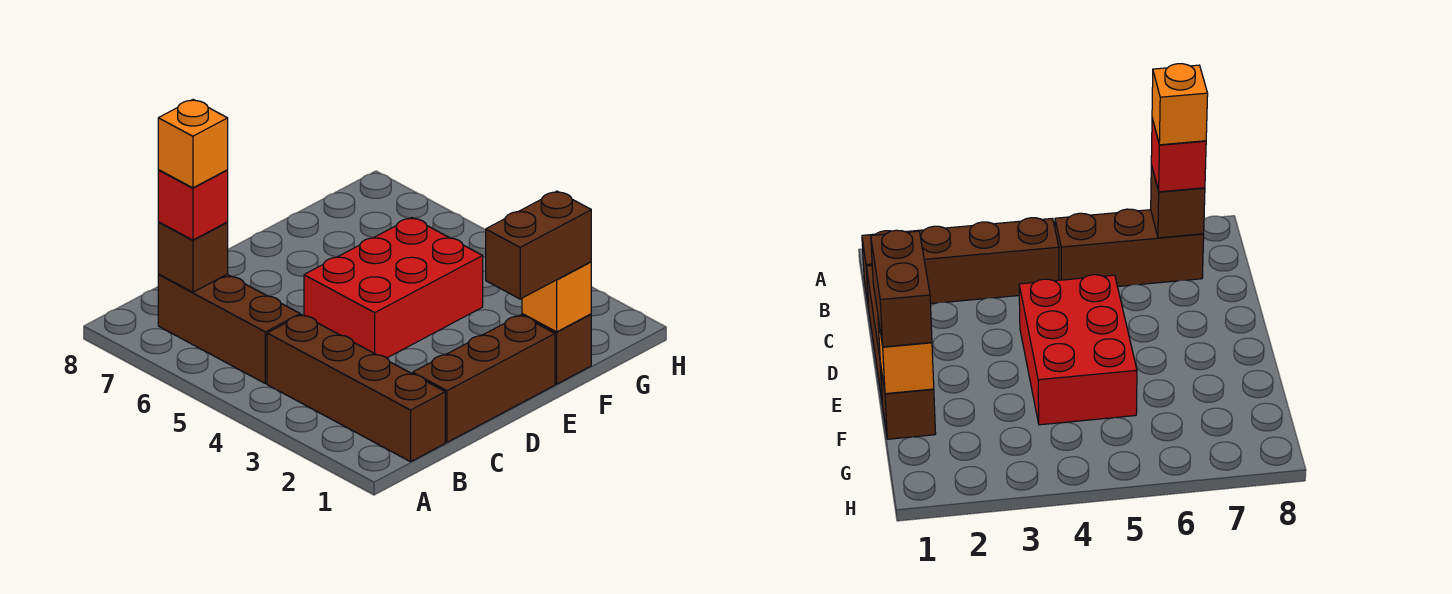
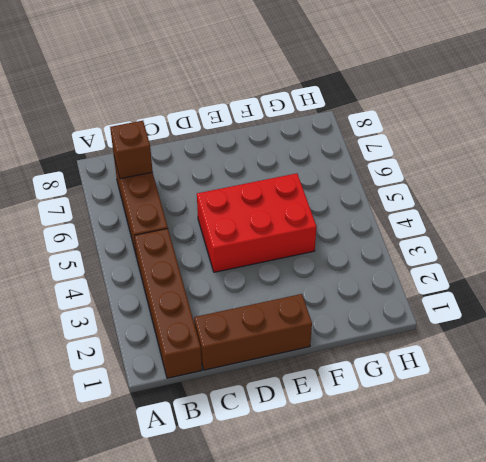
none -> brown brick F1 level 1
none -> orange brick F1 level 2

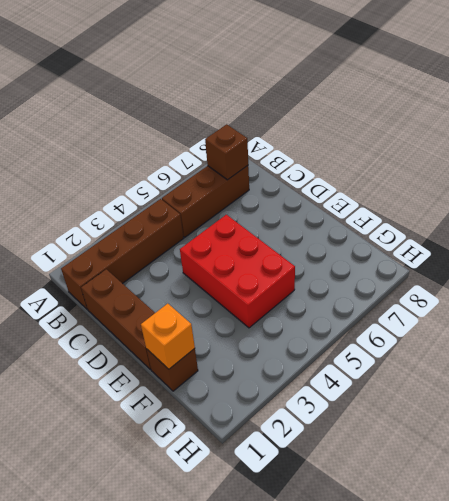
none -> red brick B7 level 3
none -> brown brick E1:F1 level 3

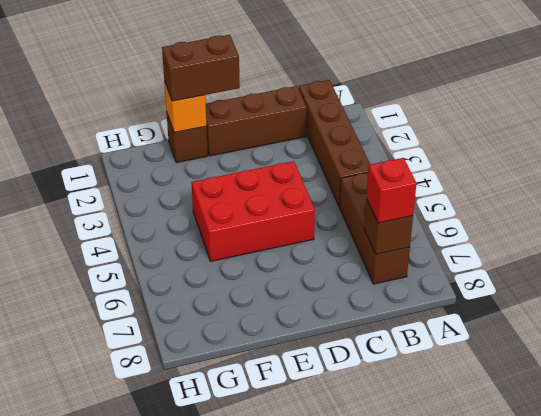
none -> orange brick B7 level 4

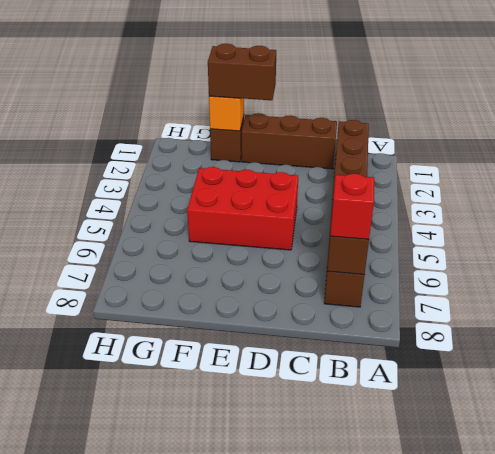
none -> orange brick B7 level 4

